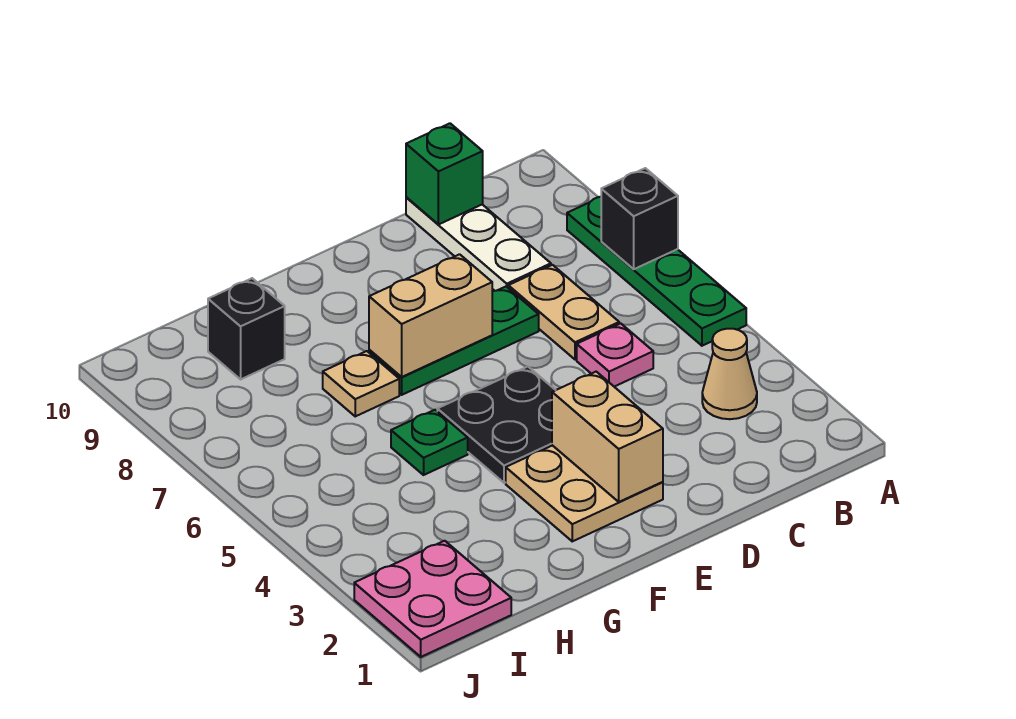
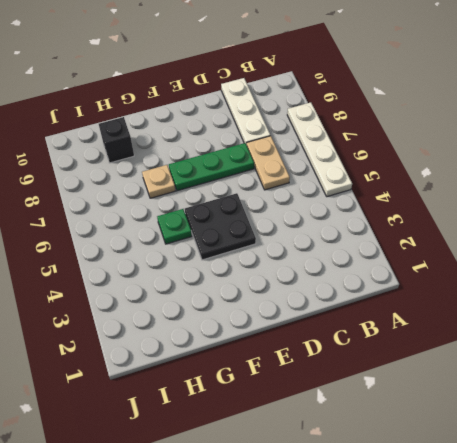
white plate A5:A8 level 1 -> green plate A5:A8 level 1
none -> tan cone B3 level 1
none -> pink plate C5 level 1
none -> tan plate E2:F3 level 1

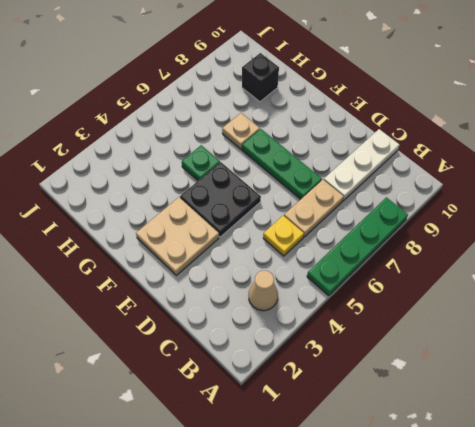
yellow plate C5 level 1 -> pink plate C5 level 1
none -> pink plate I1:J2 level 1
none -> black brick A7 level 2
none -> green brick C10 level 2

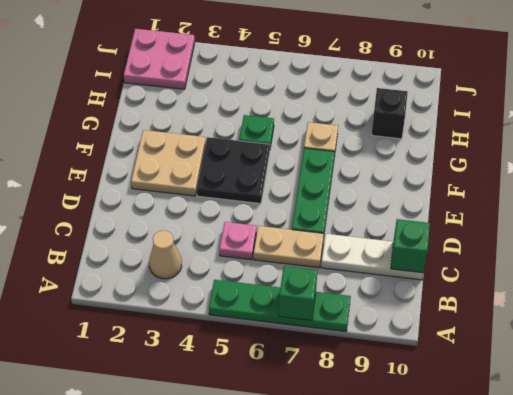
green brick A7 level 2 -> black brick A7 level 2
none -> tan brick E2:E3 level 2
none -> tan brick E7:F7 level 2

